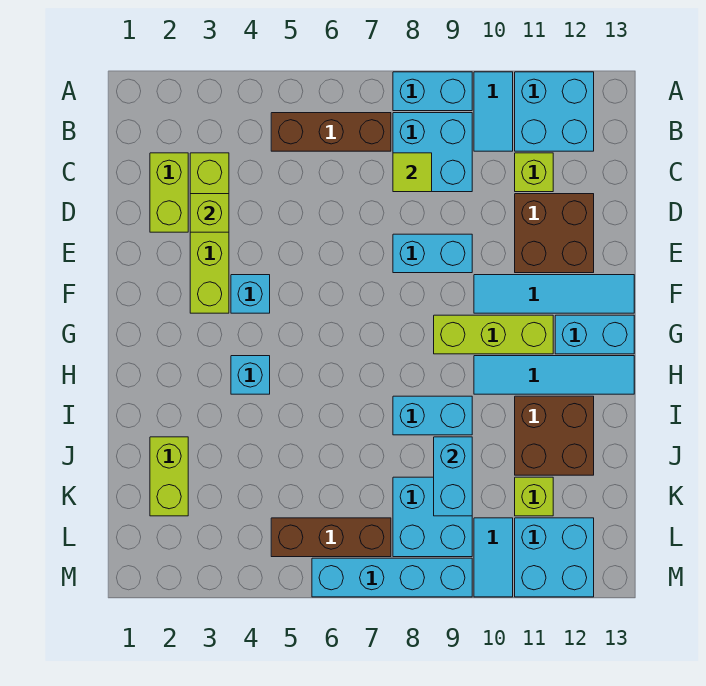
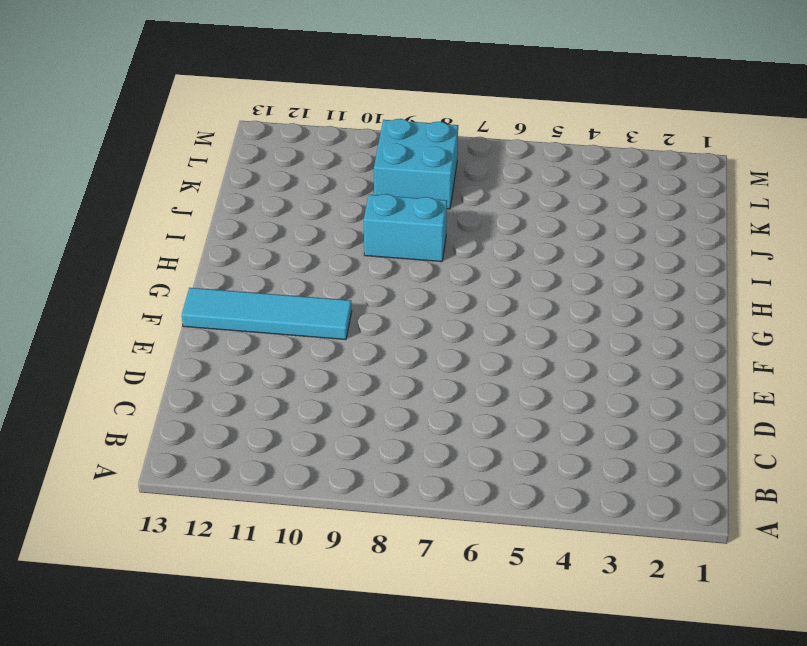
none -> cyan brick A8:A9 level 1
none -> cyan tile A10:B10 level 1
none -> cyan brick A11:B12 level 1

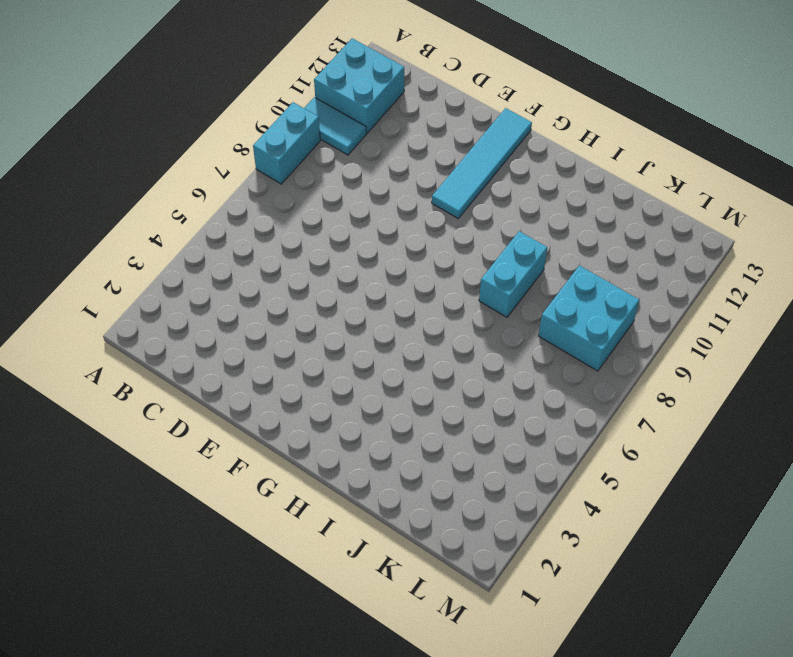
none -> brown brick B5:B7 level 1
none -> cyan brick B8:C9 level 1
none -> lime brick C2:D2 level 1

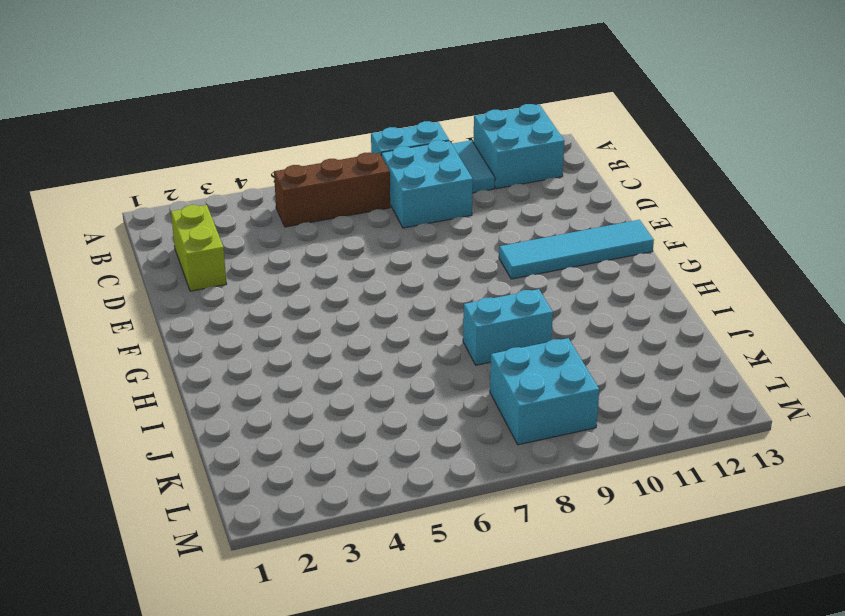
none -> lime brick C3:F3 level 1
none -> lime brick C11 level 1
none -> brown brick D11:E12 level 1

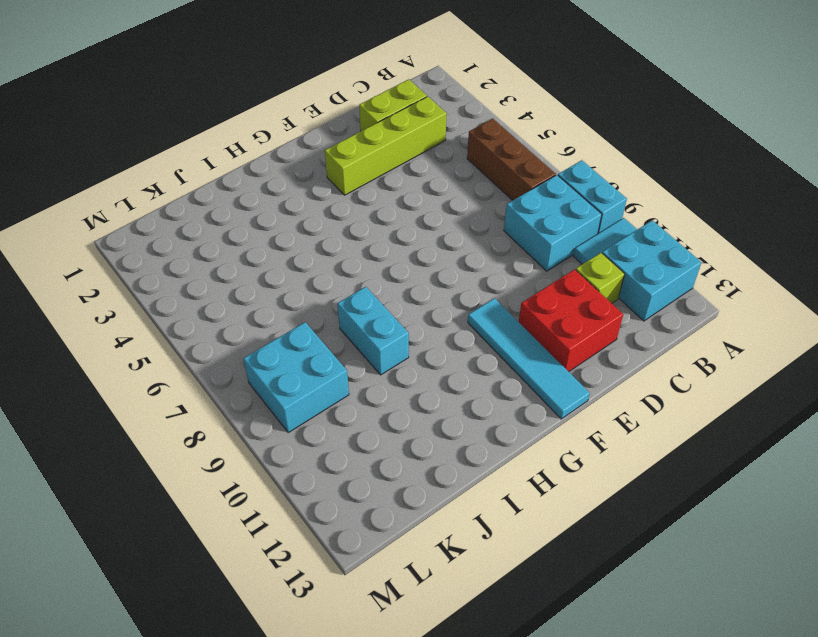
red brick D11:E12 level 1 -> brown brick D11:E12 level 1
none -> cyan brick E8:E9 level 1
none -> cyan brick F4 level 1
none -> lime brick G9:G11 level 1

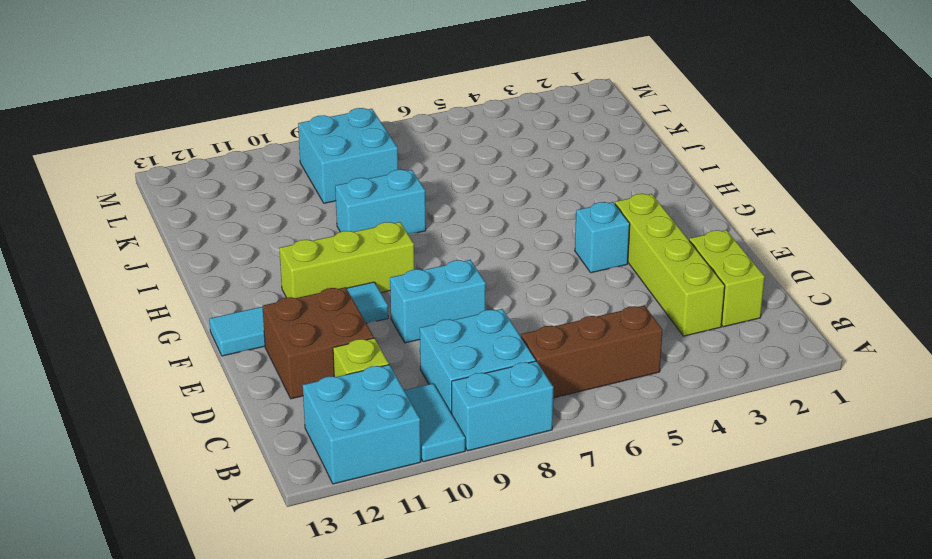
none -> cyan brick G12:G13 level 1
none -> cyan brick H4 level 1
none -> cyan tile H10:H13 level 1

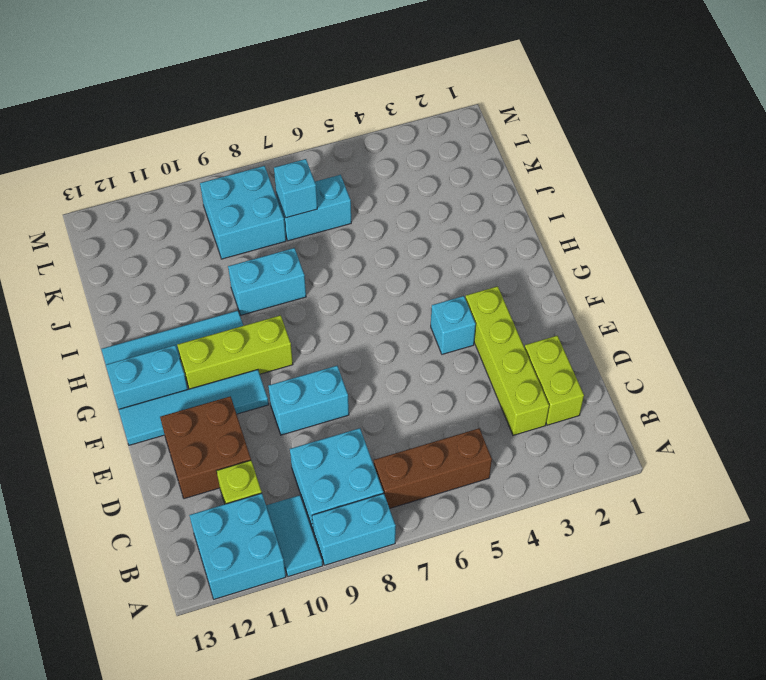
cyan brick K6:K7 level 1 -> cyan brick J9:K9 level 2
cyan brick K7 level 2 -> cyan brick H4 level 1
none -> brown brick I11:J12 level 1
none -> lime brick J2:K2 level 1
none -> lime brick K11 level 1

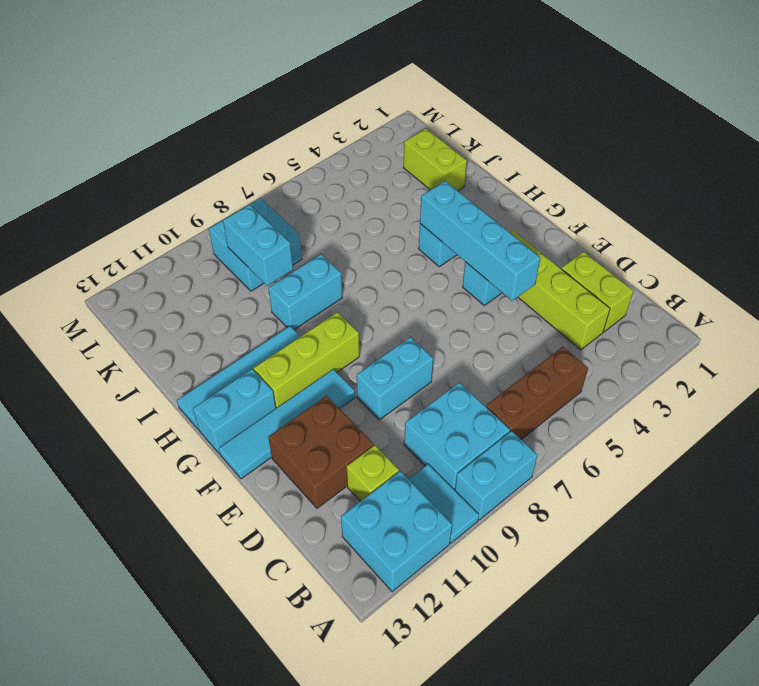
cyan brick E4:H4 level 2 -> cyan brick M6:M9 level 1
none -> brown brick I11:J12 level 1
none -> lime brick K11 level 1
none -> brown brick L5:L7 level 1

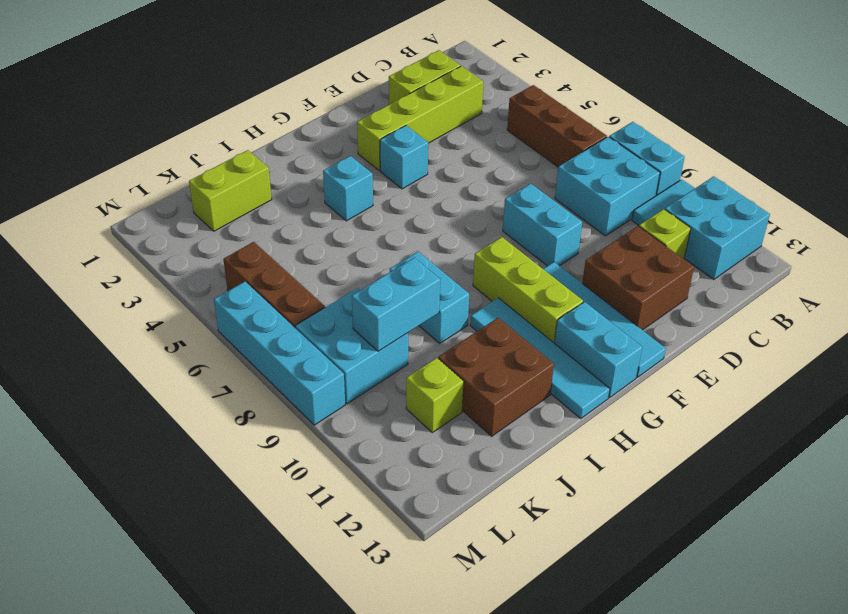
none -> cyan tile L10:M10 level 1
none -> cyan brick L11:M12 level 1
none -> lime tile C8 level 2

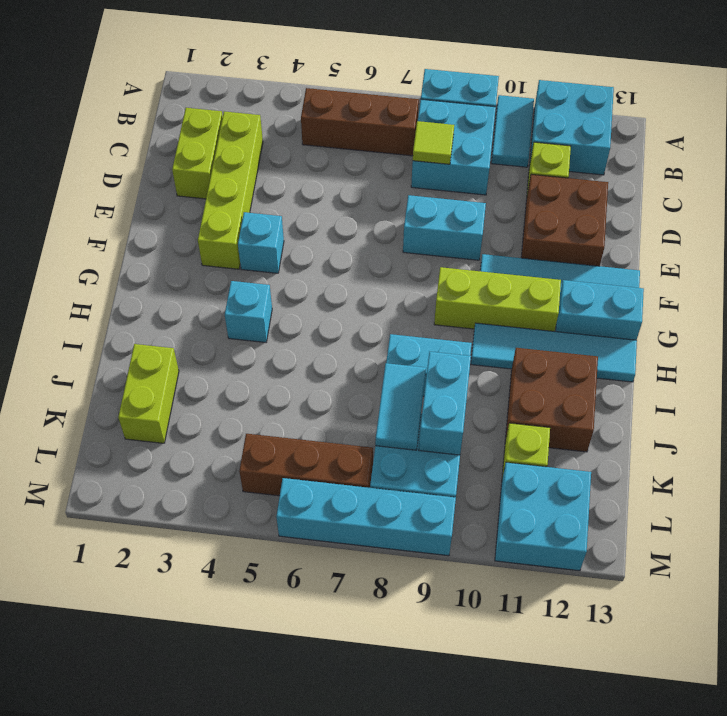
cyan tile J8:K8 level 2 -> cyan tile L10:M10 level 1
none -> lime brick D3 level 2

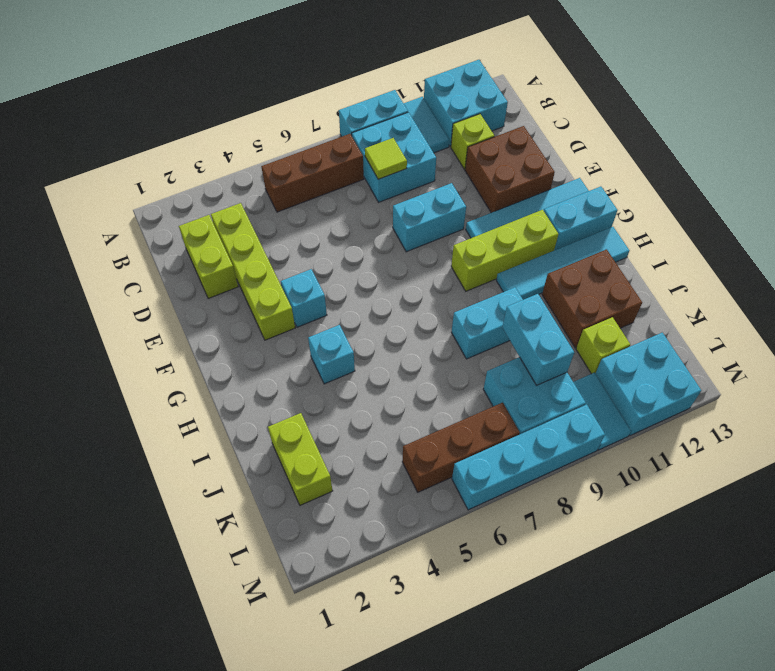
none -> lime brick D3 level 2

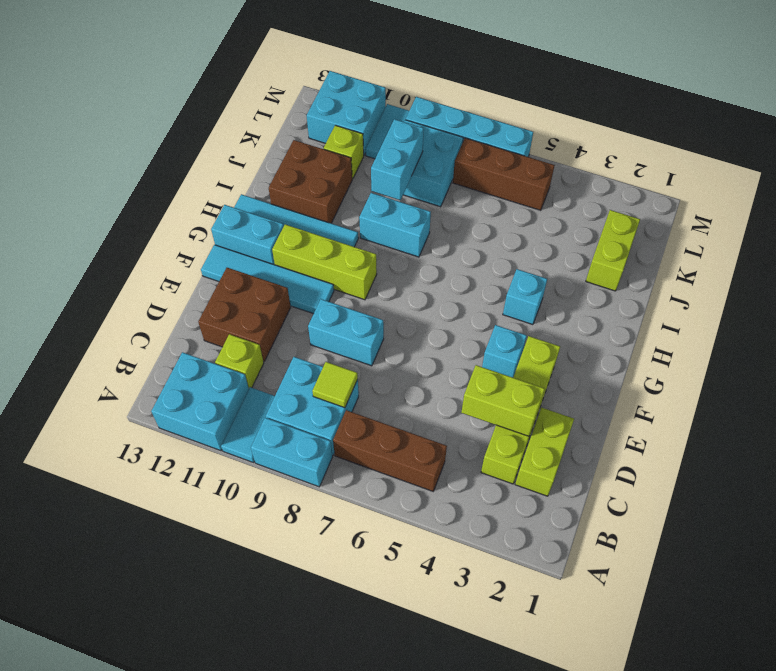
lime brick D3:D4 level 2 -> lime brick D3 level 2

